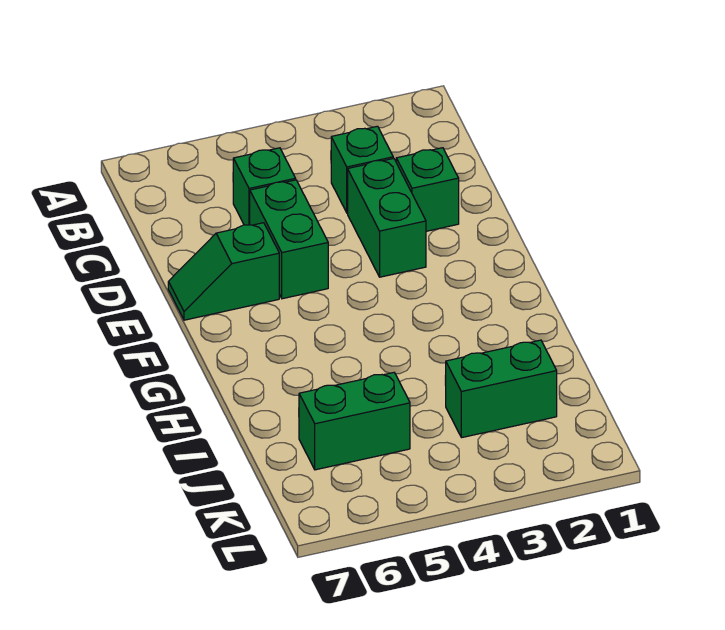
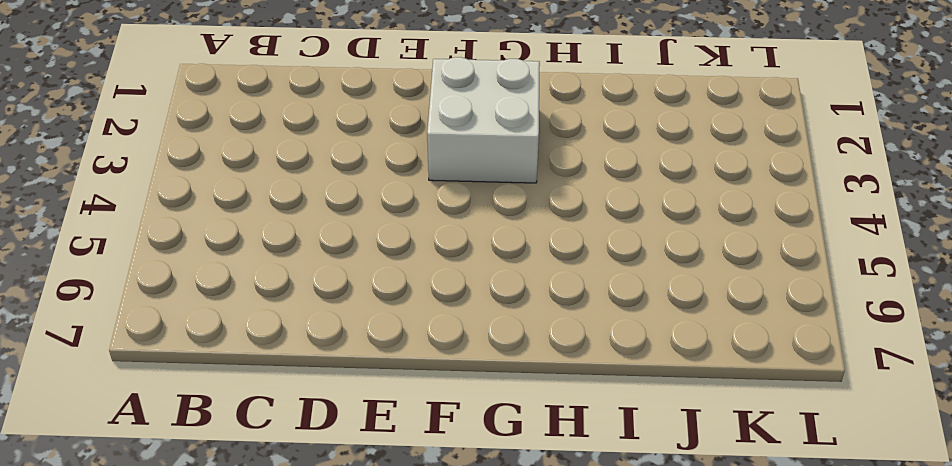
white brick F2:G3 level 1 -> none
none -> green brick C3 level 1
none -> green brick C5 level 1

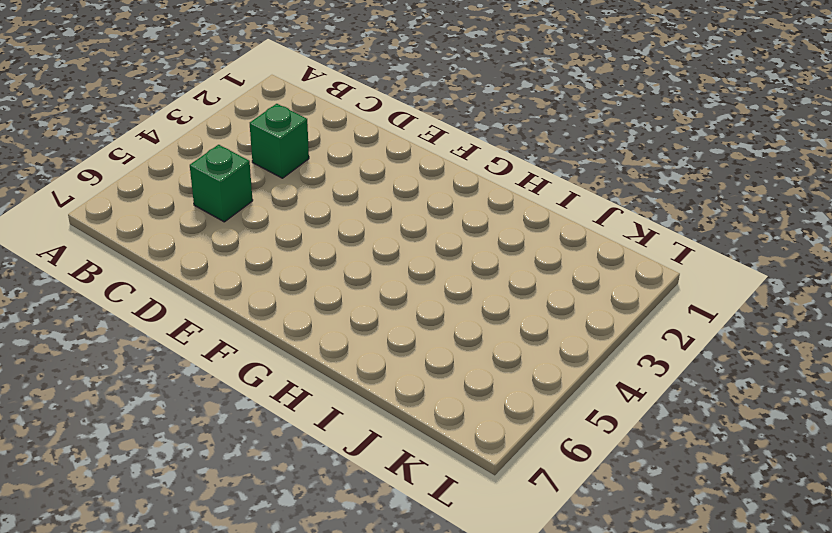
none -> green brick D2 level 1
none -> green brick D3:E3 level 1

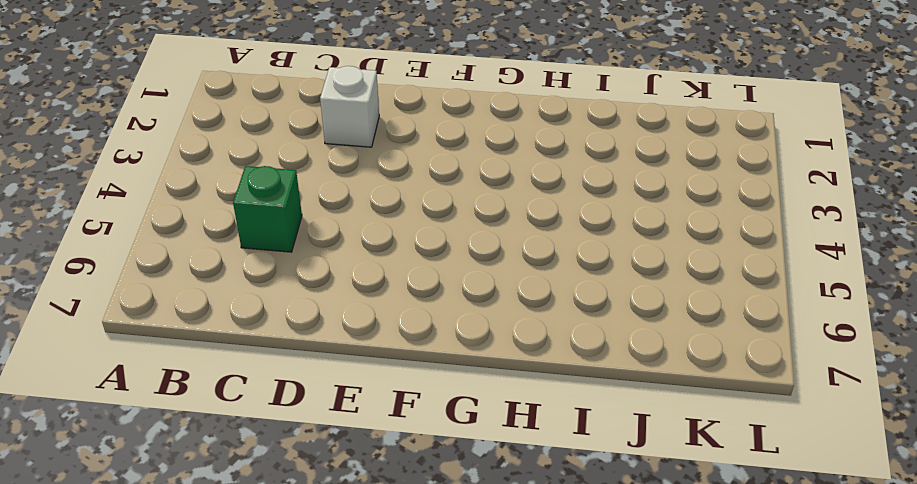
white brick D2 level 1 -> green brick D2 level 1
none -> green brick C3 level 1
none -> green brick D3:E3 level 1

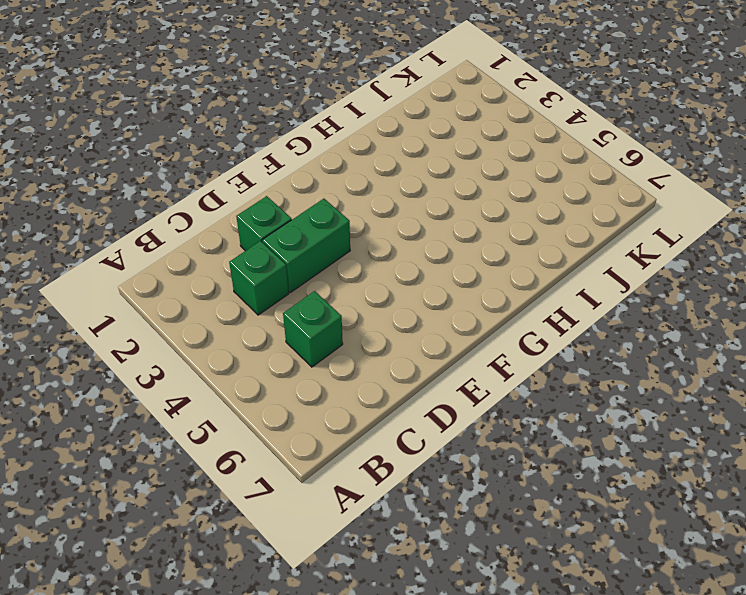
none -> green brick D5:E5 level 1
none -> green slope E6:E7 level 1 top 6

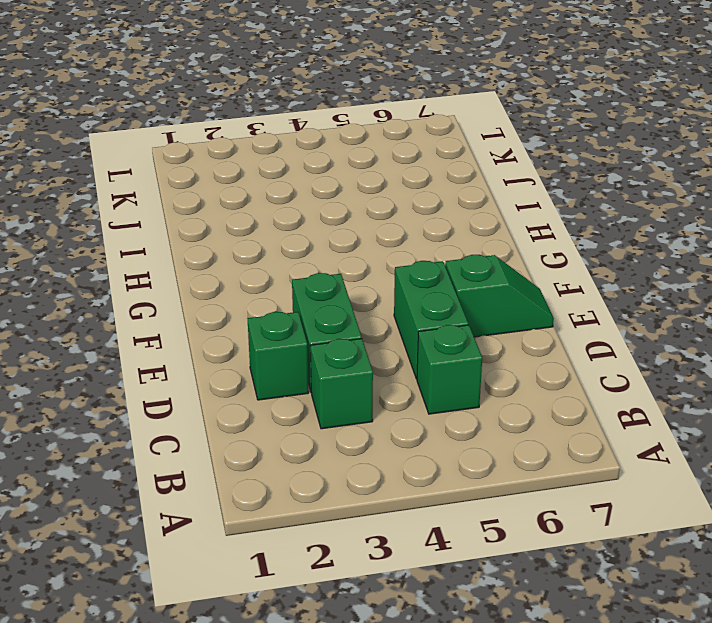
none -> green brick J2:J3 level 1
none -> green brick J5:J6 level 1

